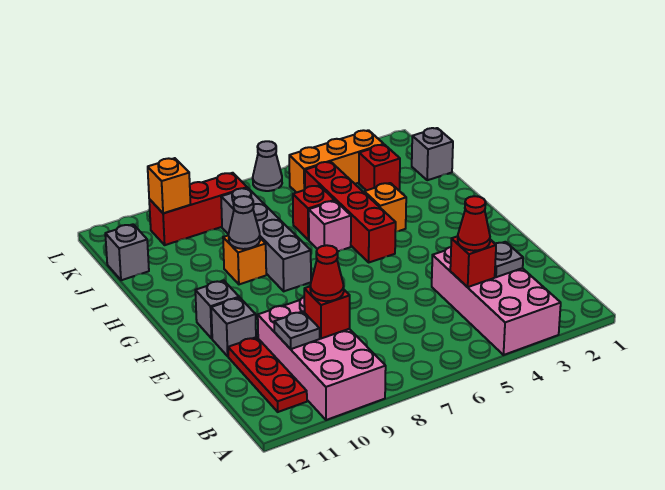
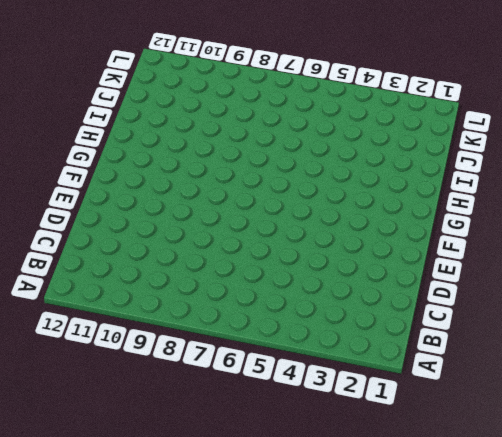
none -> pink brick A3:D4 level 1
none -> pink brick A9:D10 level 1
none -> red plate B11:D11 level 1

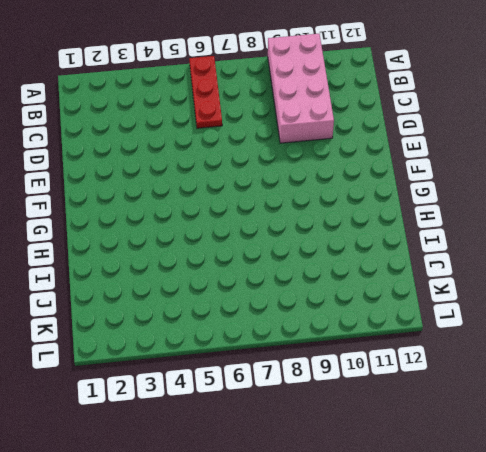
red plate A6:C6 level 1 -> red plate B11:D11 level 1
none -> pink brick A3:D4 level 1
none -> grey brick E11 level 1
none -> grey brick F11 level 1

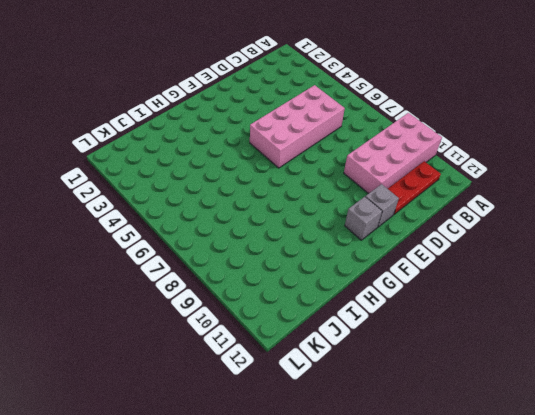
pink brick C5:F6 level 1 -> pink brick A3:D4 level 1
none -> red brick G5:J5 level 1
none -> grey brick G8:J8 level 1
none -> orange brick H4 level 1

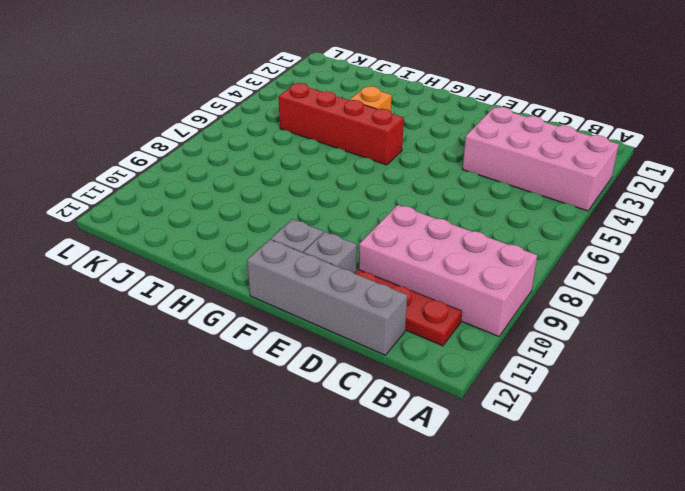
grey brick C12:F12 level 1 -> grey brick G8:J8 level 1
none -> pink brick H6 level 1
none -> orange brick H9 level 1
none -> red brick I6 level 1

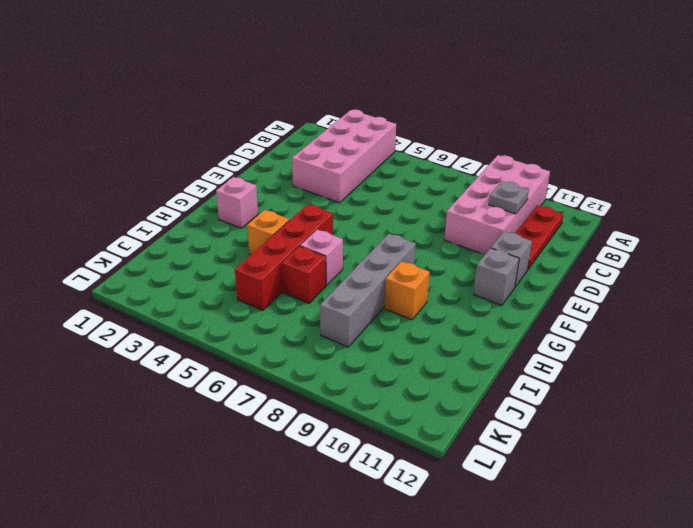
pink brick G2 level 1 -> none
none -> grey brick J1 level 1
none -> red brick J3 level 1
none -> grey brick J12 level 1

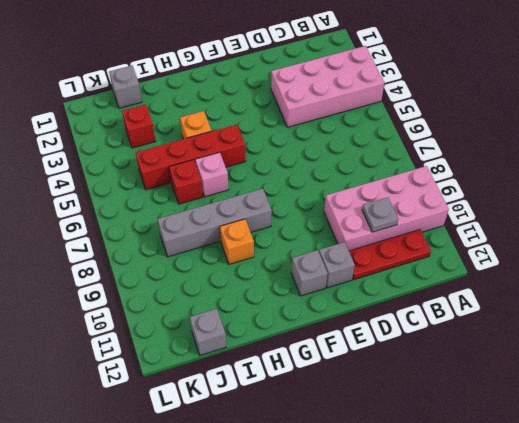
none -> orange brick K3:K5 level 1
none -> red brick K8:K10 level 1
none -> grey cone L6 level 1

